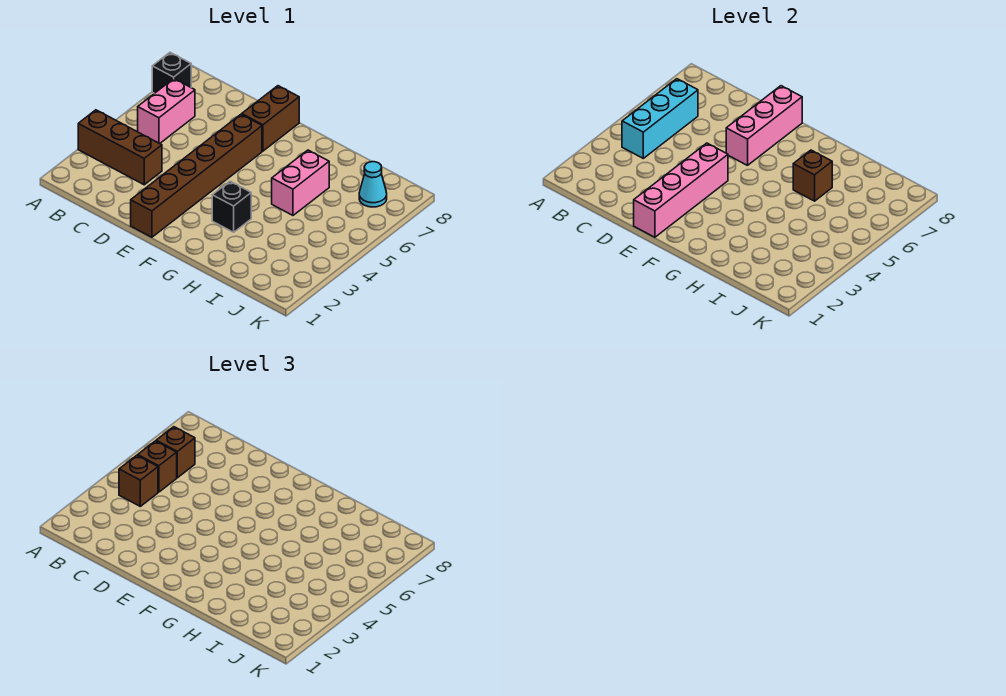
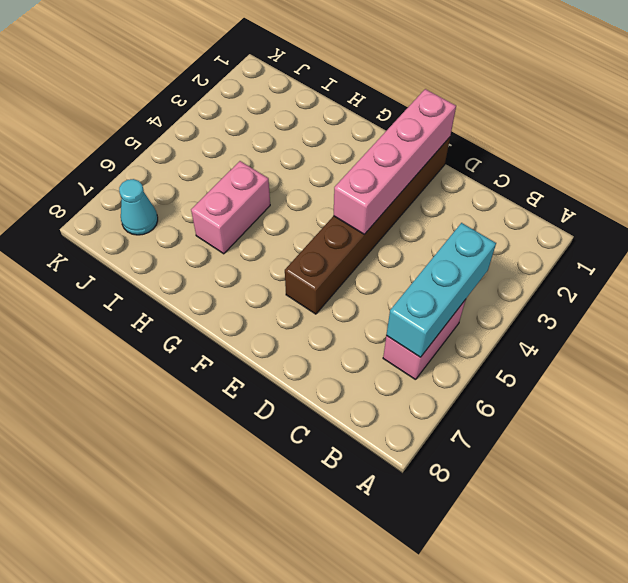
none -> brown brick A3:C3 level 1
none -> black brick A7 level 1
none -> brown brick E7:E8 level 1

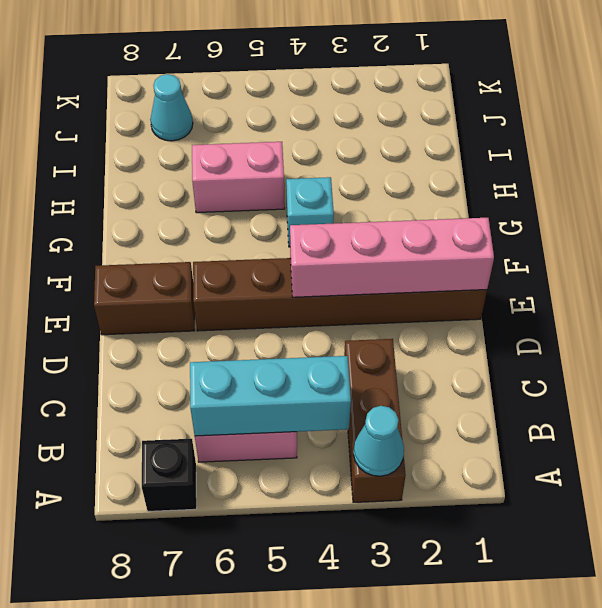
cyan cone A3 level 2 -> none
cyan brick G4 level 1 -> none
none -> black brick G3 level 1
none -> pink brick E6:E8 level 2
none -> brown brick H6 level 2

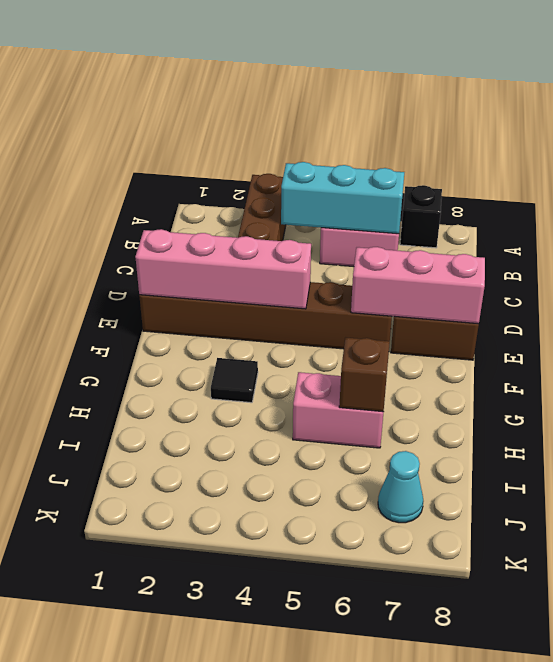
black tile G3 level 1 -> black brick G3 level 1
none -> brown brick B4 level 3
none -> brown brick B5 level 3
none -> brown brick B6 level 3

